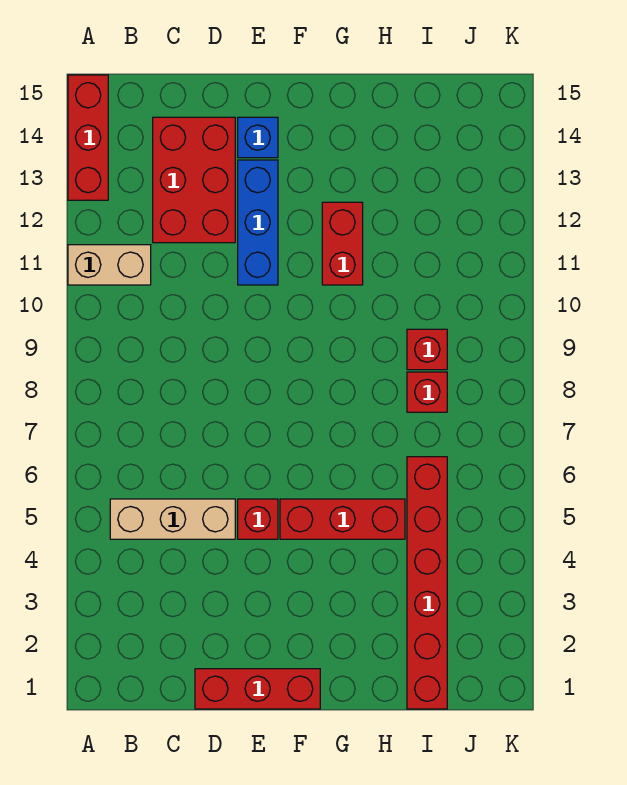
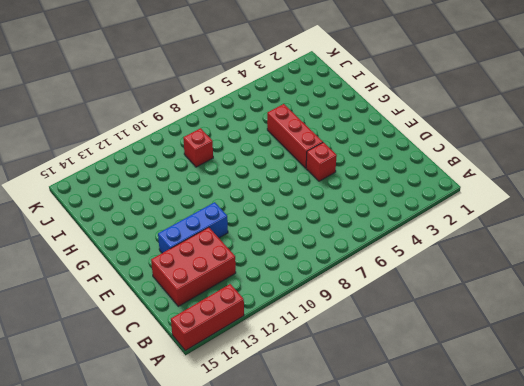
none -> tan brick A11:B11 level 1
none -> tan brick B5:D5 level 1
none -> red brick D1:F1 level 1

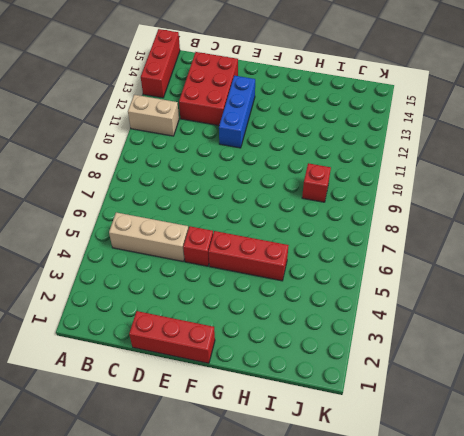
none -> blue brick E14 level 1
none -> red brick G11:G12 level 1
none -> red brick I1:I6 level 1

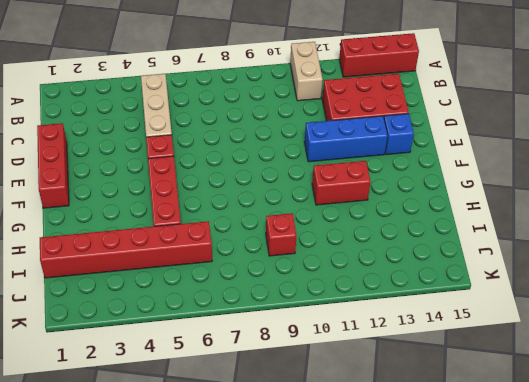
none -> red brick I8 level 1

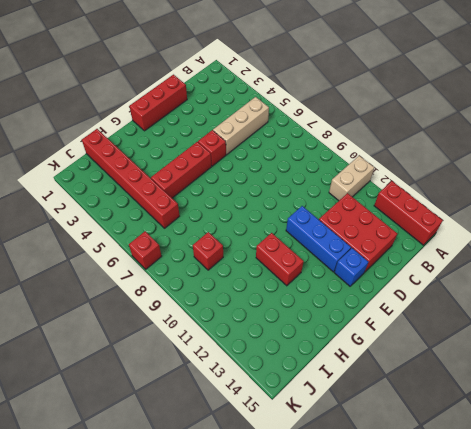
red brick K7 level 1 -> red brick I8 level 1

